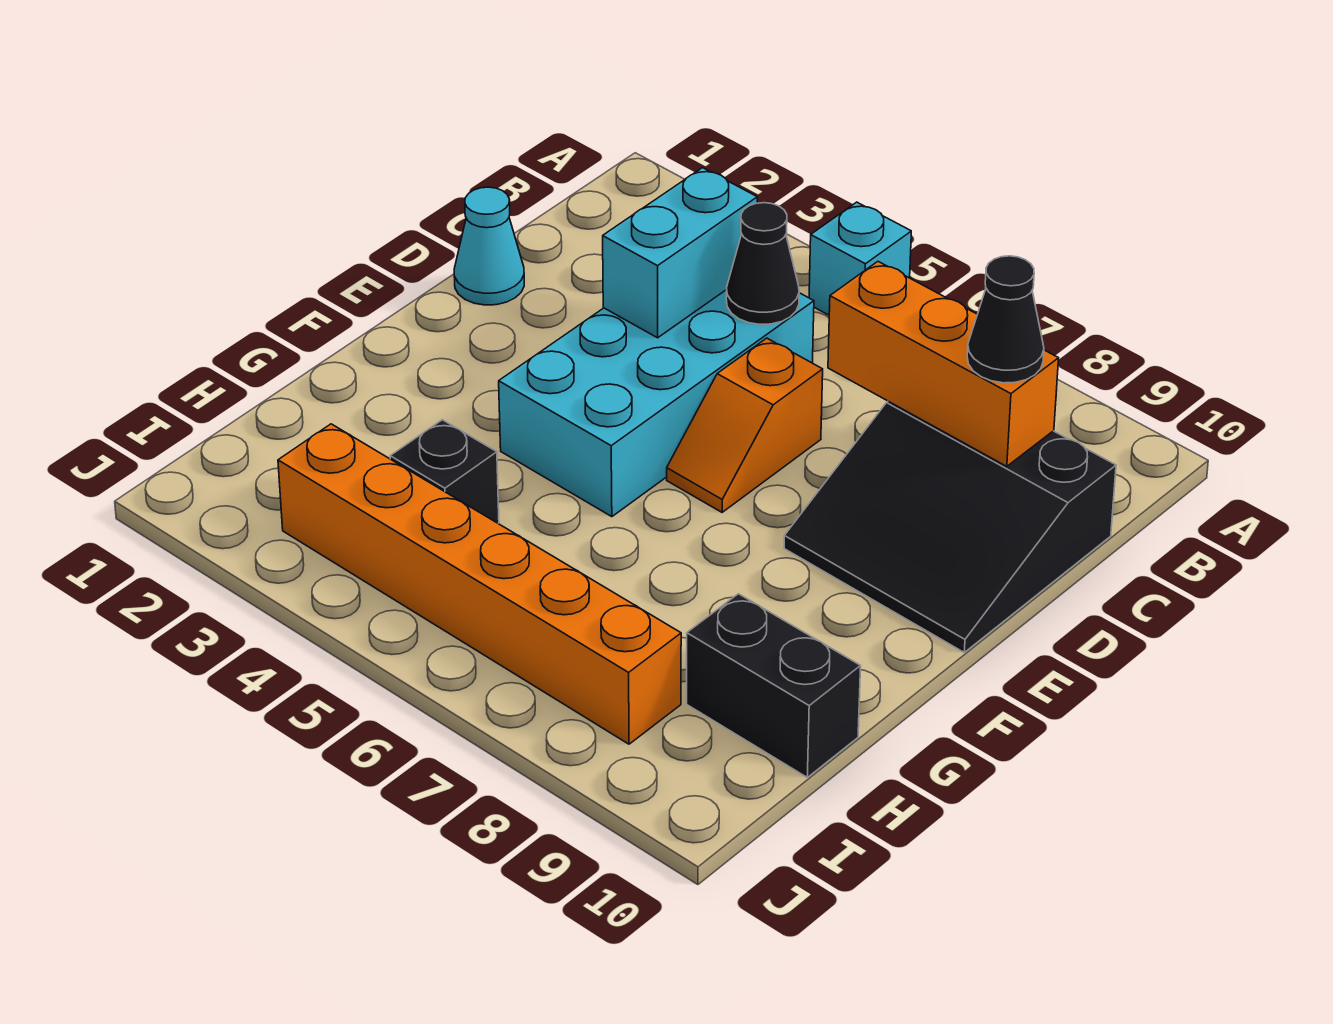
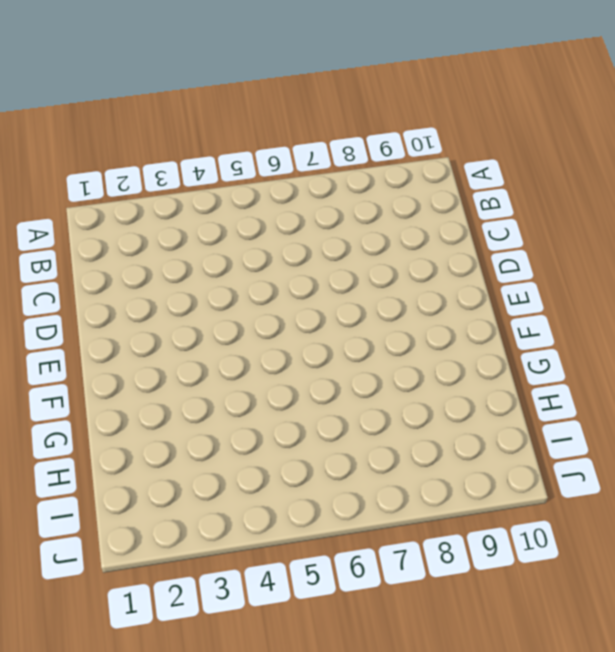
none -> cyan brick A5 level 1
none -> cyan brick C4:F5 level 1
none -> black slope C8:E10 level 1 top C

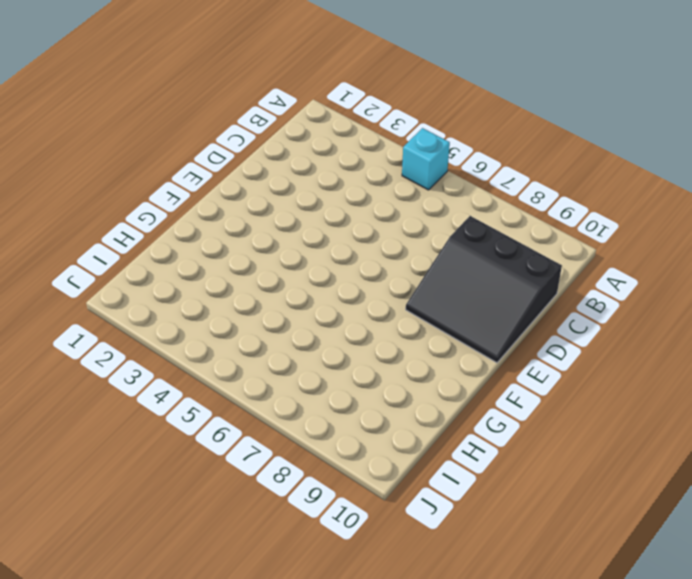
none -> cyan brick C4:F5 level 1
none -> cyan cone D1 level 1
none -> orange slope D6:E6 level 1 top D

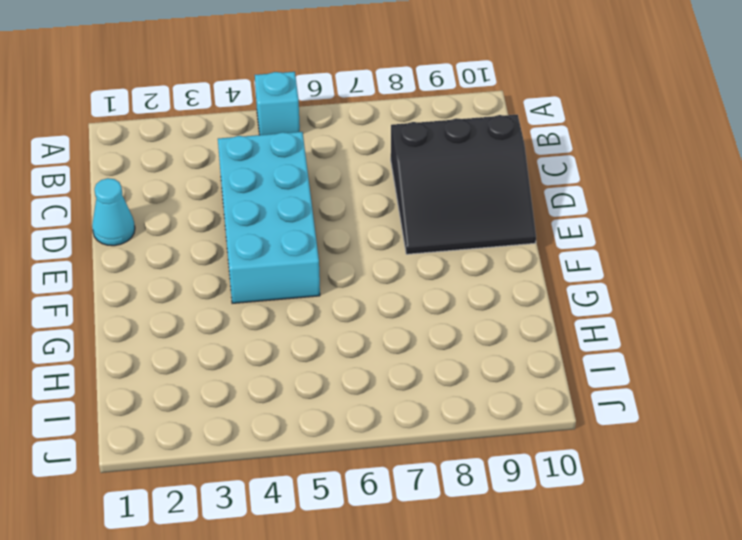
none -> orange slope D6:E6 level 1 top D
none -> black brick H4 level 1
none -> black brick H9:H10 level 1

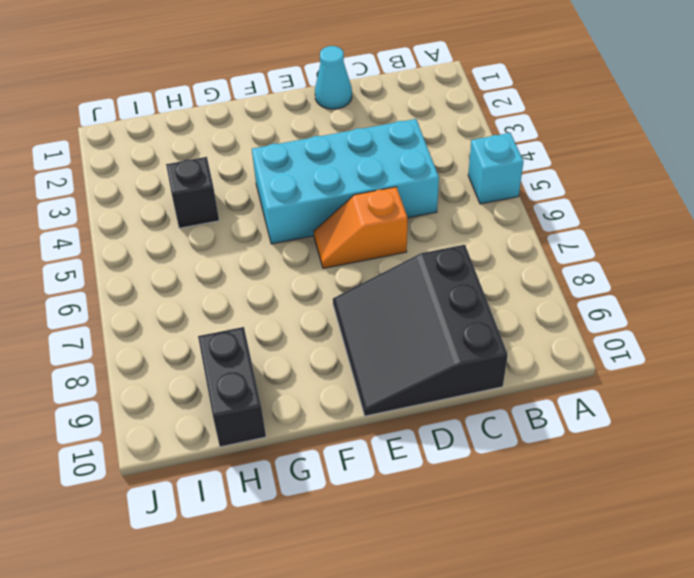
none -> orange brick I3:I8 level 1
none -> cyan brick C4:D4 level 2
none -> black cone C5 level 2

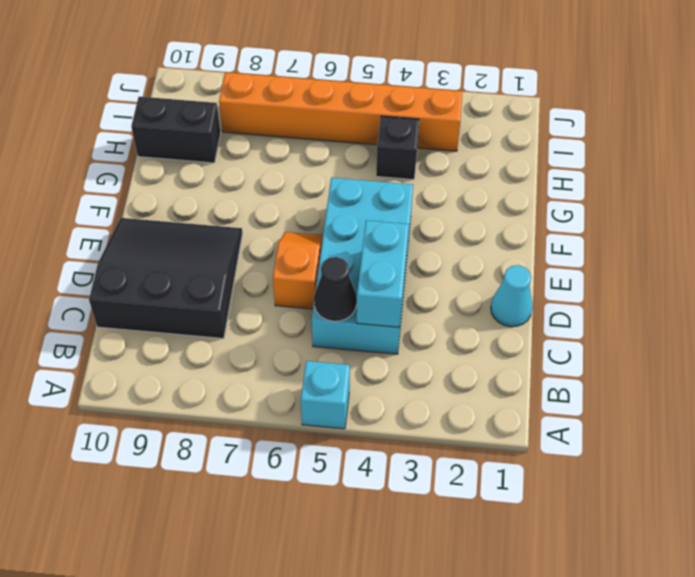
none -> orange brick C7:C9 level 2
none -> black cone C9 level 3

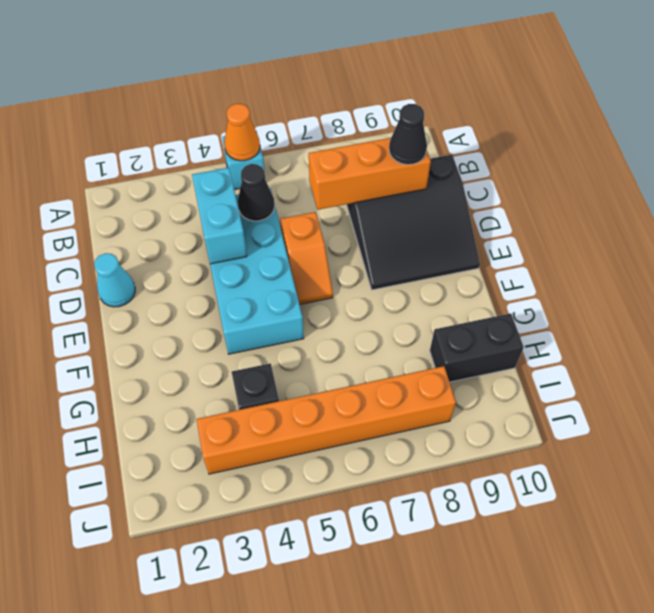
orange cone A5 level 2 -> none

